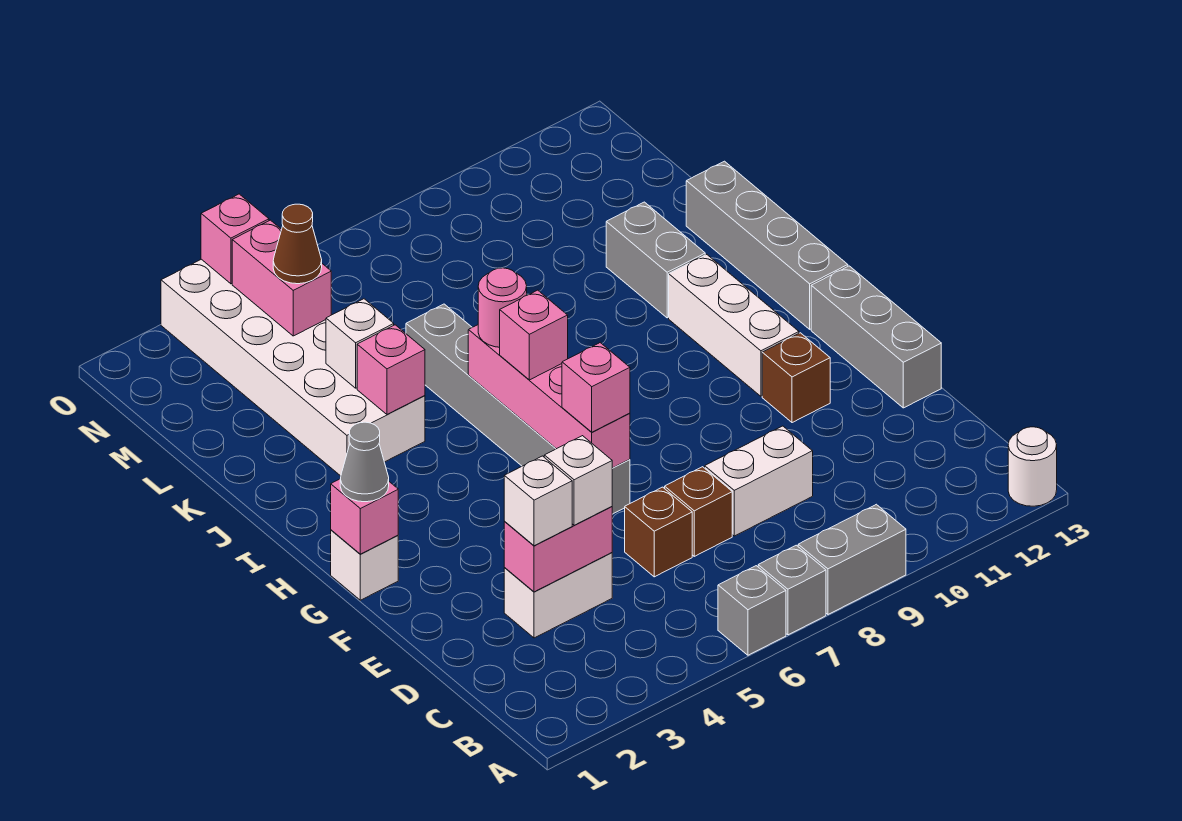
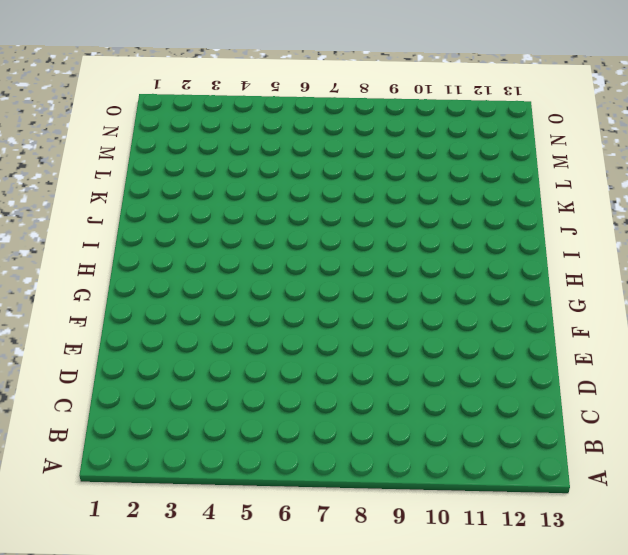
none -> grey brick A6 level 1
none -> grey brick A7 level 1
none -> grey brick A8:A9 level 1
none -> white round brick A13 level 1

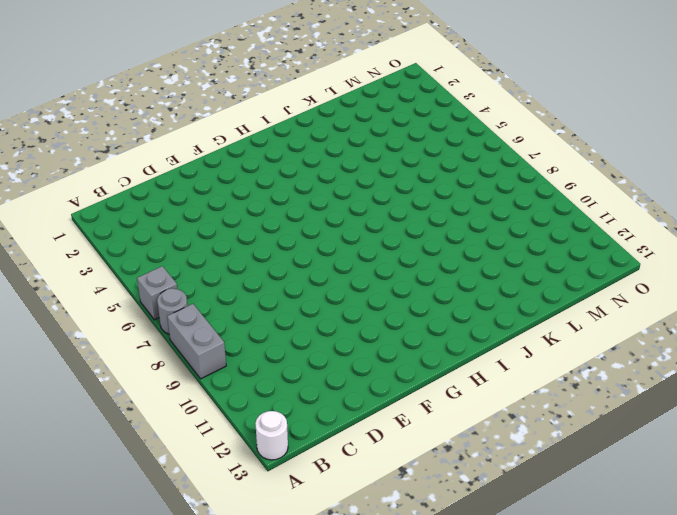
grey round brick A7 level 1 -> grey brick A7 level 1
none -> white brick D3:D4 level 1
none -> brown brick D6 level 1
none -> brown brick D7 level 1
none -> white brick D8:D9 level 1

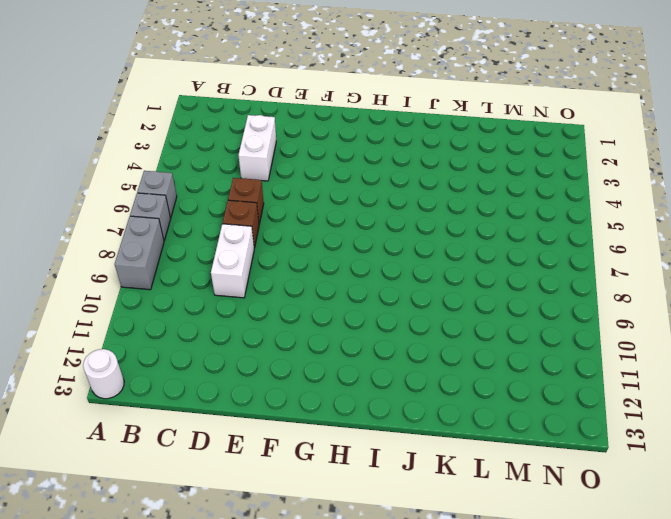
none -> grey brick E13:G13 level 1
none -> grey brick F6:K6 level 1
none -> brown brick F11 level 1
none -> white brick G1 level 1

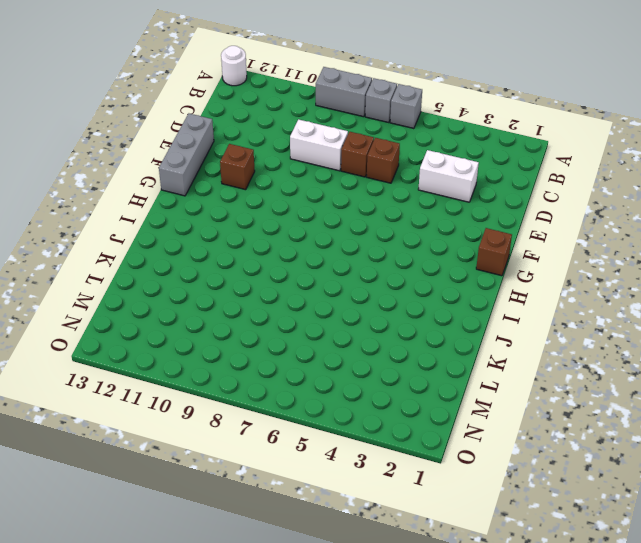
brown brick G1 level 1 -> white brick G1 level 1
none -> grey brick F6:K6 level 1
none -> white brick G11:I11 level 1
none -> grey brick H13:K13 level 1
none -> white brick J3:O4 level 1

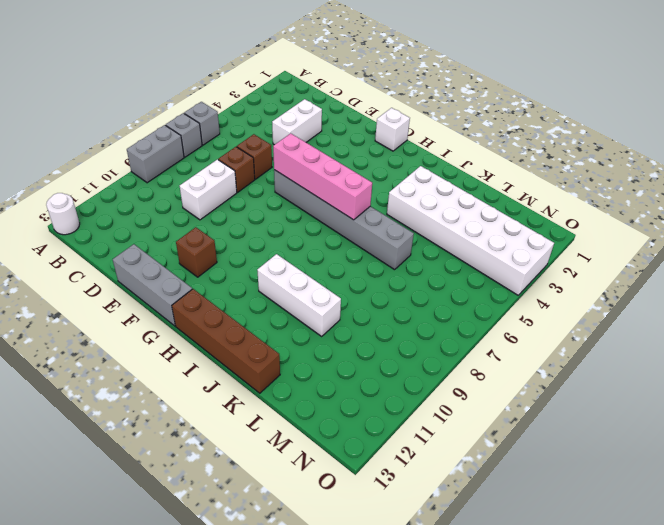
brown brick H13:K13 level 1 -> grey brick H13:K13 level 1
white brick I10:K10 level 1 -> white brick G11:I11 level 1
none -> grey brick J11:K11 level 1
none -> pink brick D3:D4 level 2
none -> pink brick G1 level 2
none -> pink brick J4 level 2

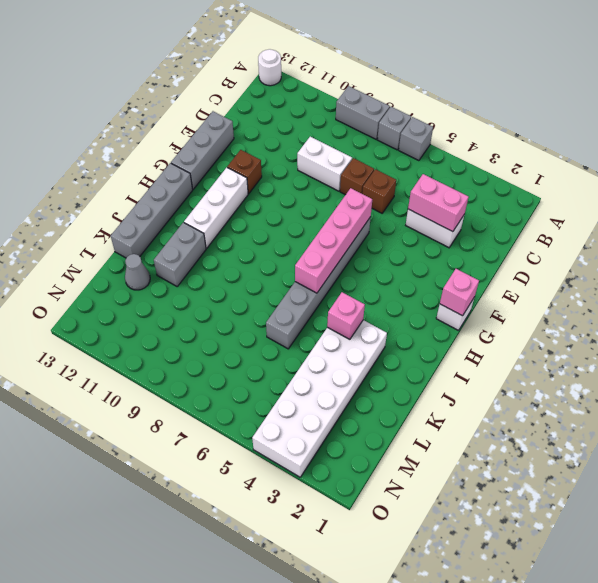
grey cone L12 level 1 -> grey cone G1 level 3
none -> white brick K4 level 2
none -> pink brick M4:N4 level 2
none -> pink brick O4 level 2
none -> white brick D3 level 3

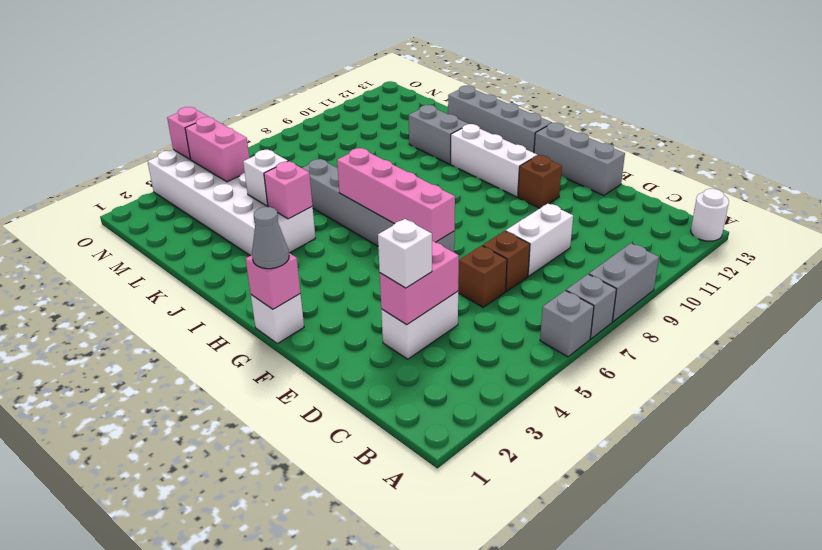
none -> white brick D4 level 3
none -> pink brick F6 level 3
none -> pink brick H6 level 3
none -> pink round brick I6 level 3

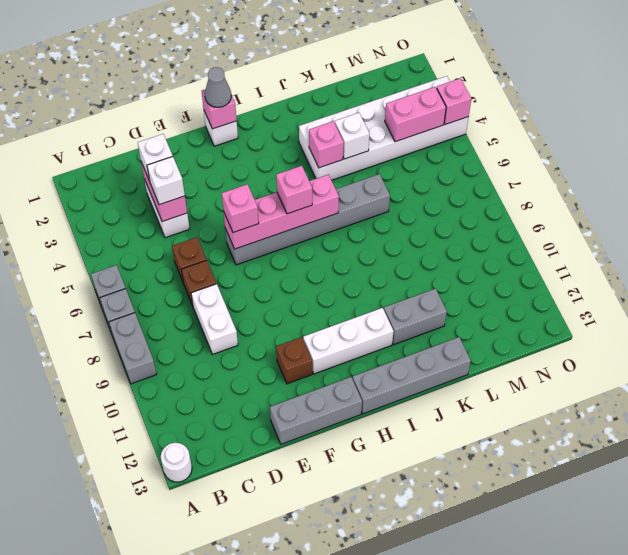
none -> pink round brick I6 level 3
none -> brown cone M4 level 3

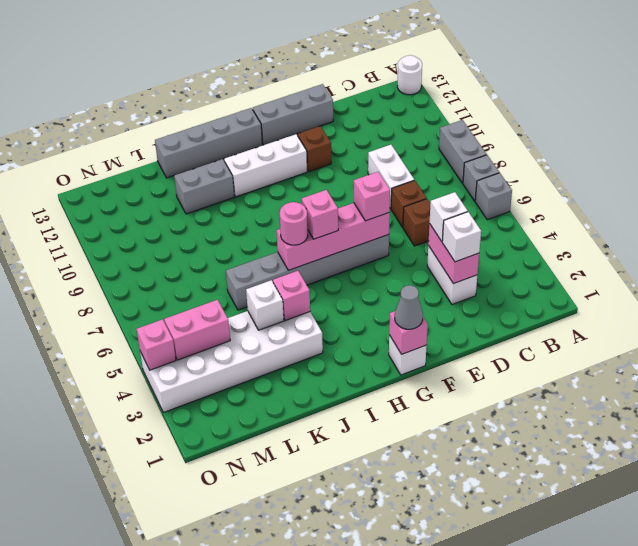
none -> brown cone M4 level 3

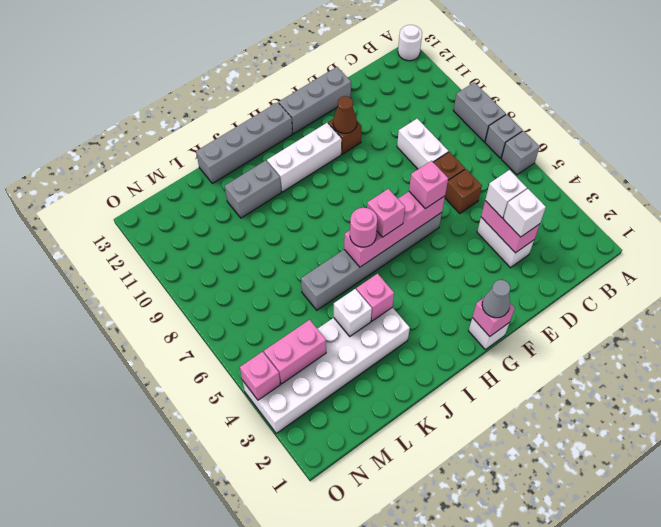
brown cone F11 level 2 -> brown cone M4 level 3

